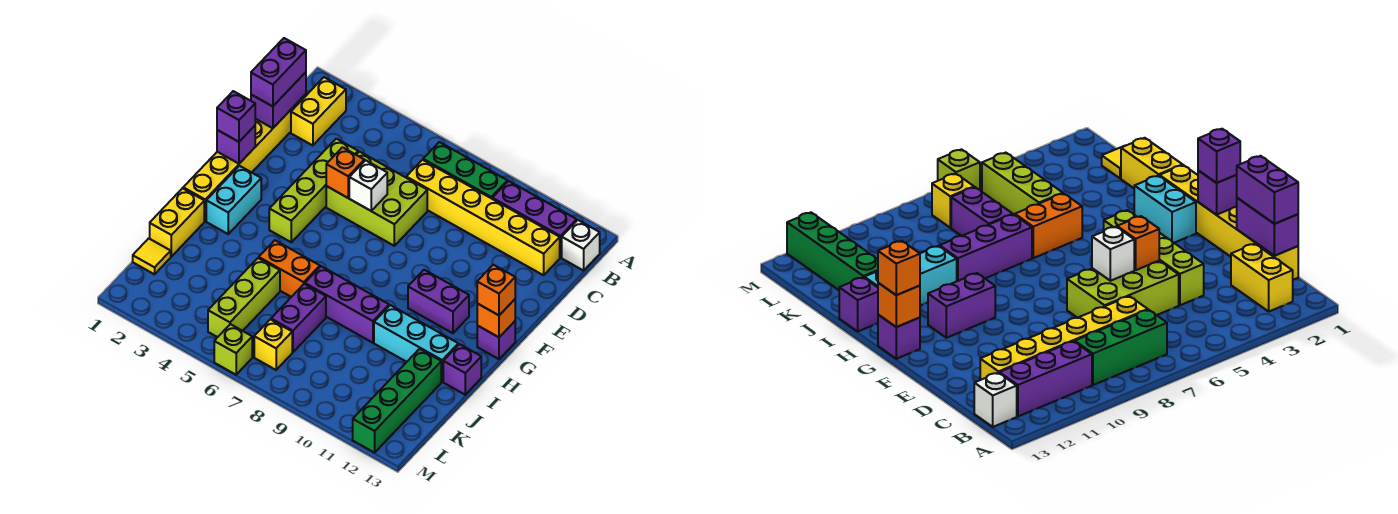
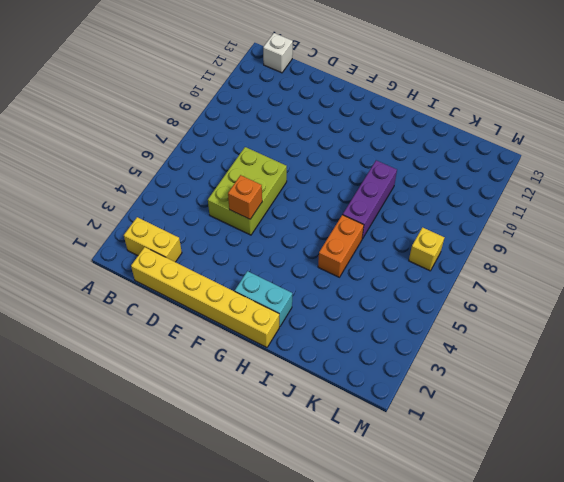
none -> green brick B7:B9 level 1
none -> purple brick B10:B12 level 1
none -> yellow brick C7:C12 level 1
none -> lime brick D4:G4 level 1

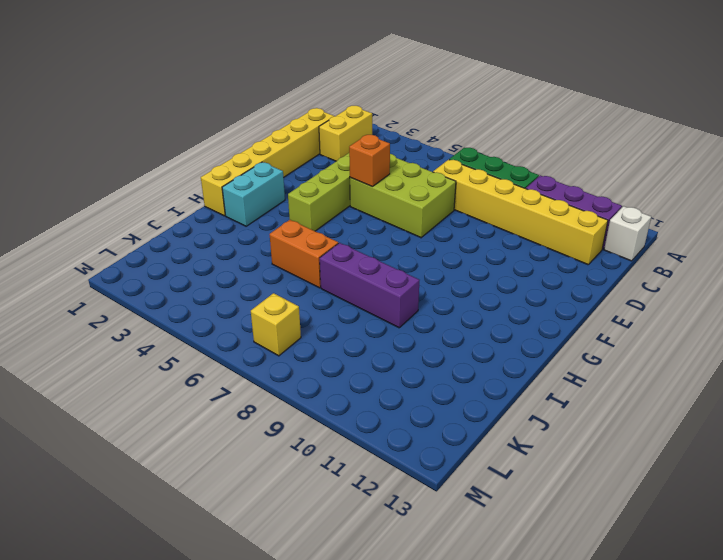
none -> purple brick G10:G11 level 1
none -> purple brick G13 level 1
none -> yellow brick I1:J1 level 1
none -> cyan brick I10:I12 level 1

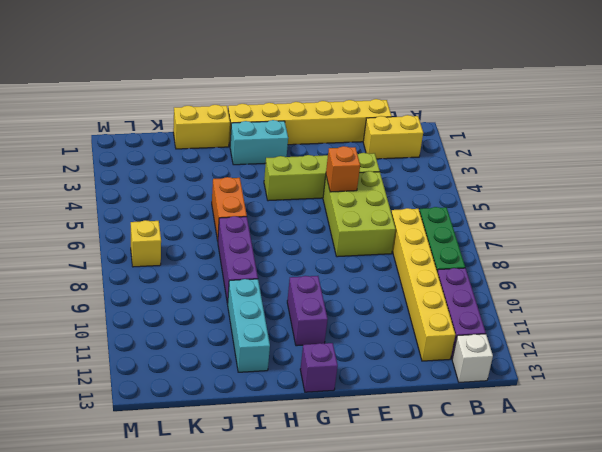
none -> purple brick I13 level 1
none -> lime brick J5:L5 level 1
none -> purple brick J7:K7 level 1
none -> green brick J12:M12 level 1

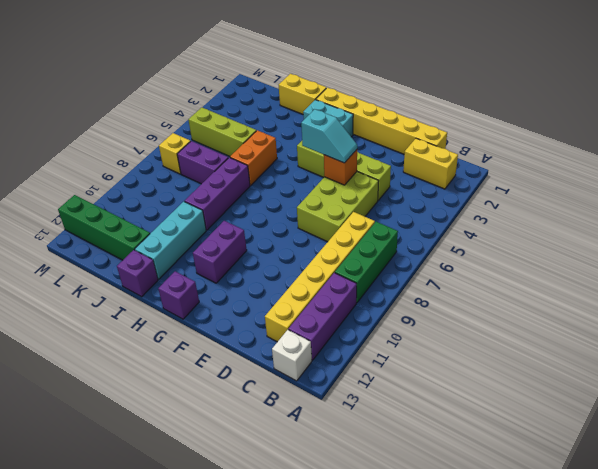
cyan slope E5:F5 level 3 top F -> none
none -> yellow tile K1 level 1
none -> lime brick M6 level 1
none -> purple brick C1:D1 level 2
none -> white brick E6 level 2

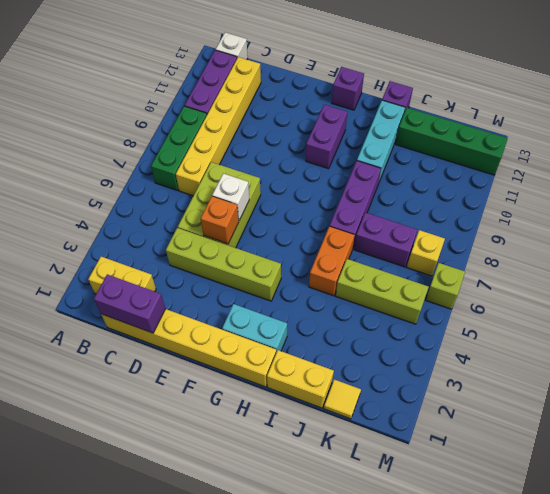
none -> purple brick F1 level 2
none -> orange brick G13 level 2
none -> purple brick C1:D1 level 3
none -> purple brick F1 level 3

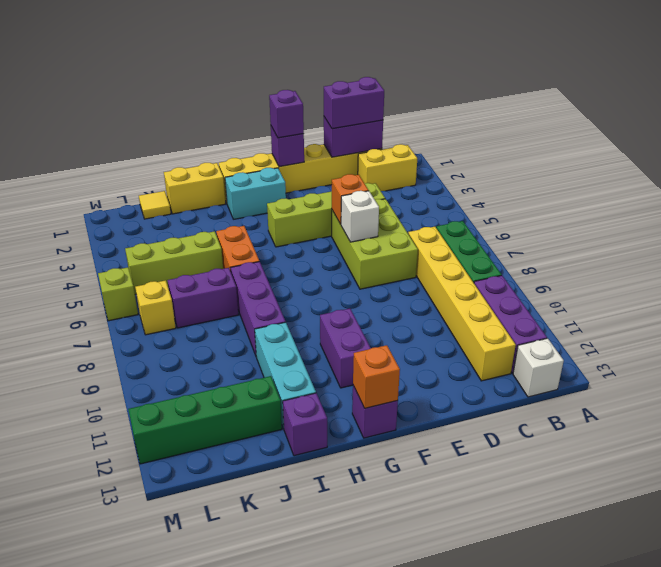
none -> orange brick G13 level 3

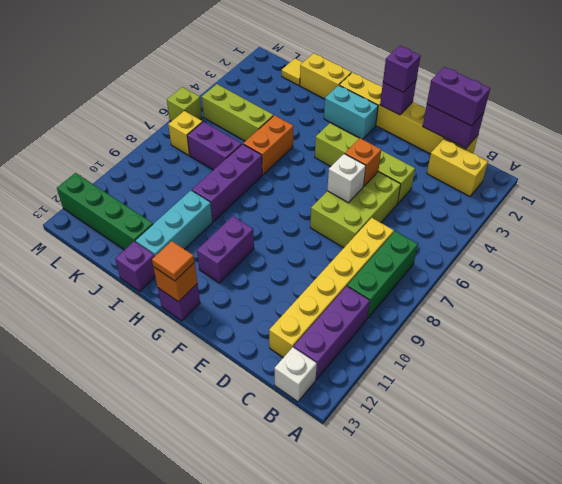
orange tile G13 level 3 -> orange brick G13 level 3

